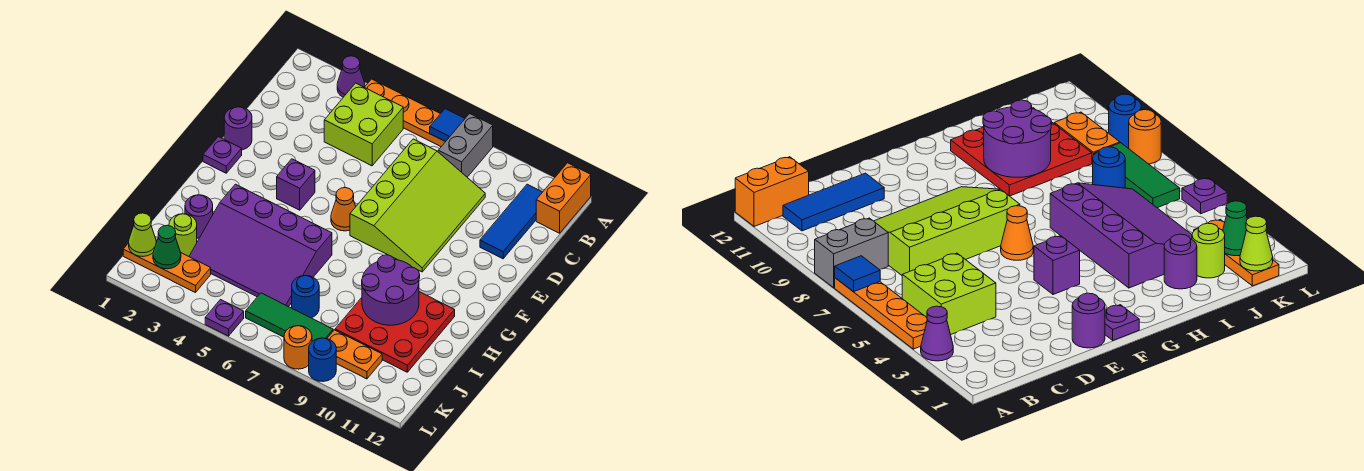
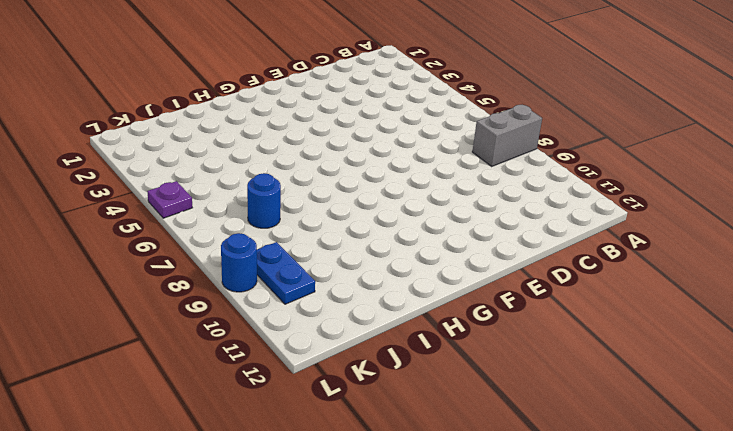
blue plate K9:K10 level 1 -> orange plate K9:K10 level 1
none -> purple cone A3 level 1
none -> orange plate A4:A7 level 1
none -> orange brick A12:B12 level 1

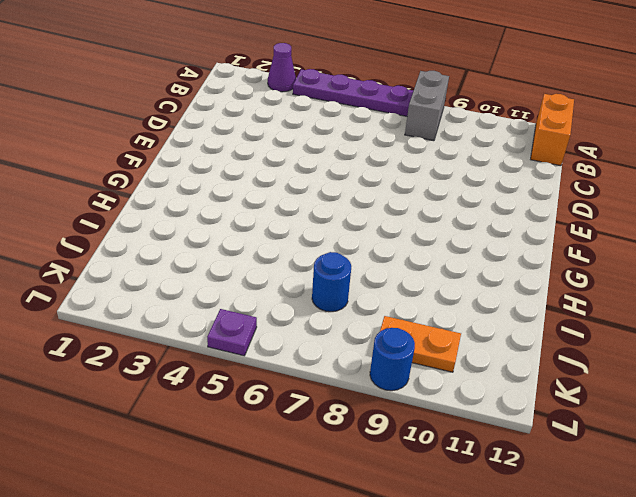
purple plate A4:A7 level 1 -> orange plate A4:A7 level 1
none -> lime brick B4:C5 level 1
none -> blue tile B11:D11 level 1
none -> lime slope C7:F9 level 1 top 7

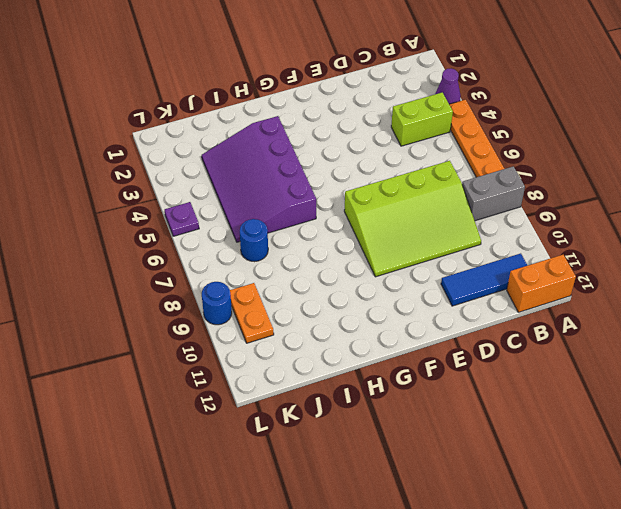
lime brick B4:C4 level 1 -> lime brick B4:C5 level 1
none -> purple round brick E1 level 1
none -> purple plate F1 level 1
none -> purple brick F4 level 1

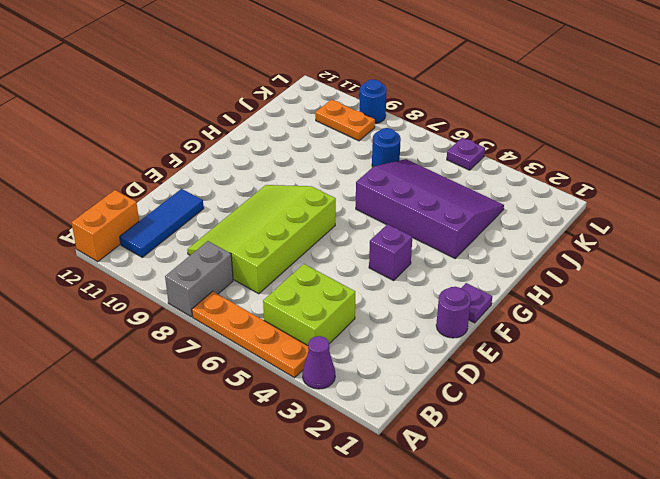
none -> orange cone F6 level 1
none -> red plate H9:J11 level 1
none -> purple round brick I2 level 1

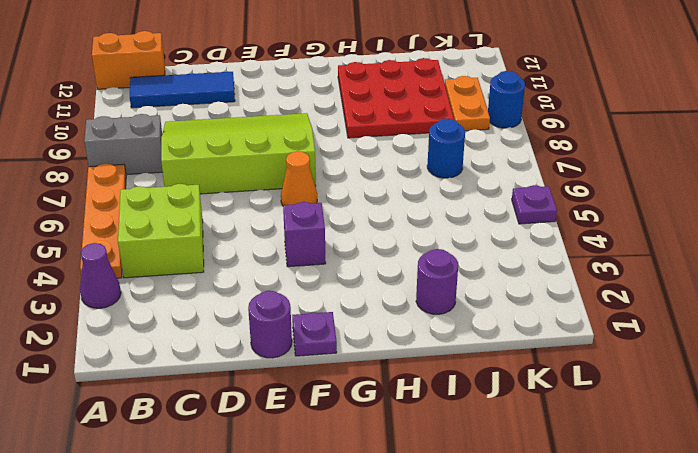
none -> purple slope H3:J6 level 1 top H
none -> lime round brick J2 level 1
none -> orange plate K1:K3 level 1

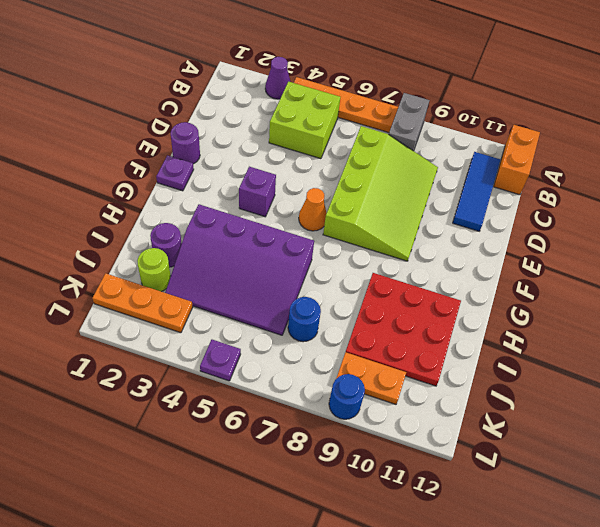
none -> green tile K6:K8 level 1
none -> orange round brick L8 level 1
none -> blue tile A7 level 2

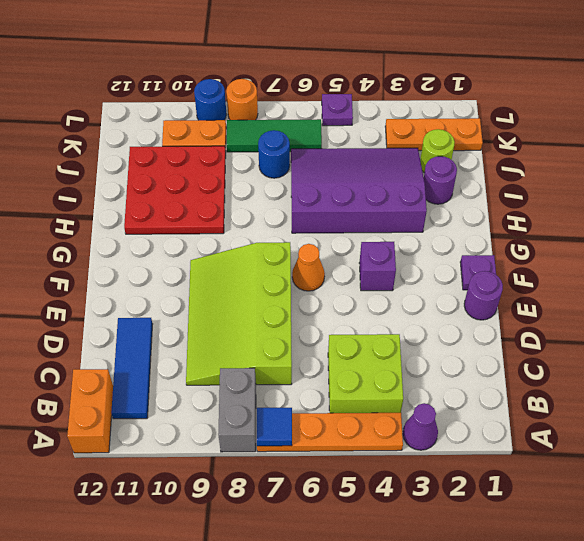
none -> purple round brick H9:I10 level 2
none -> lime cone K1 level 2
none -> green cone K2 level 2

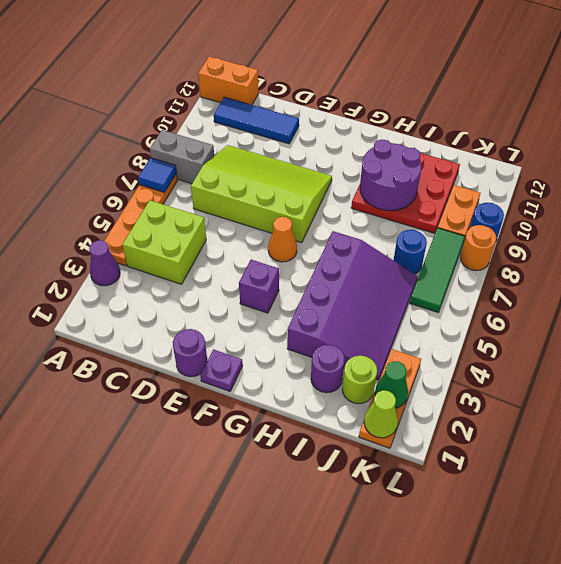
none -> purple plate L5 level 1

